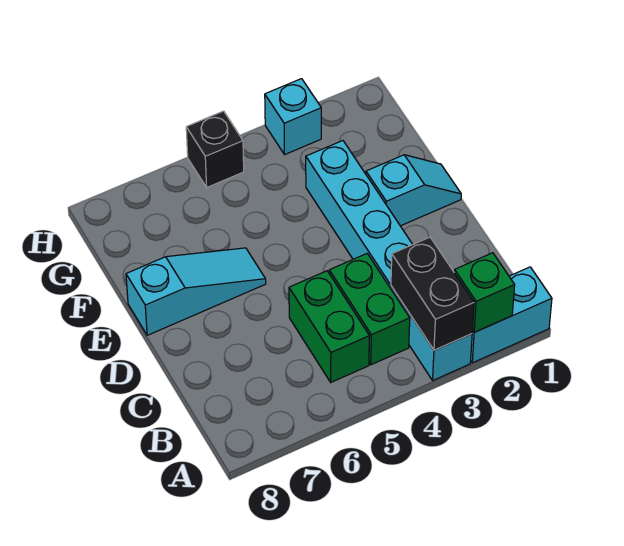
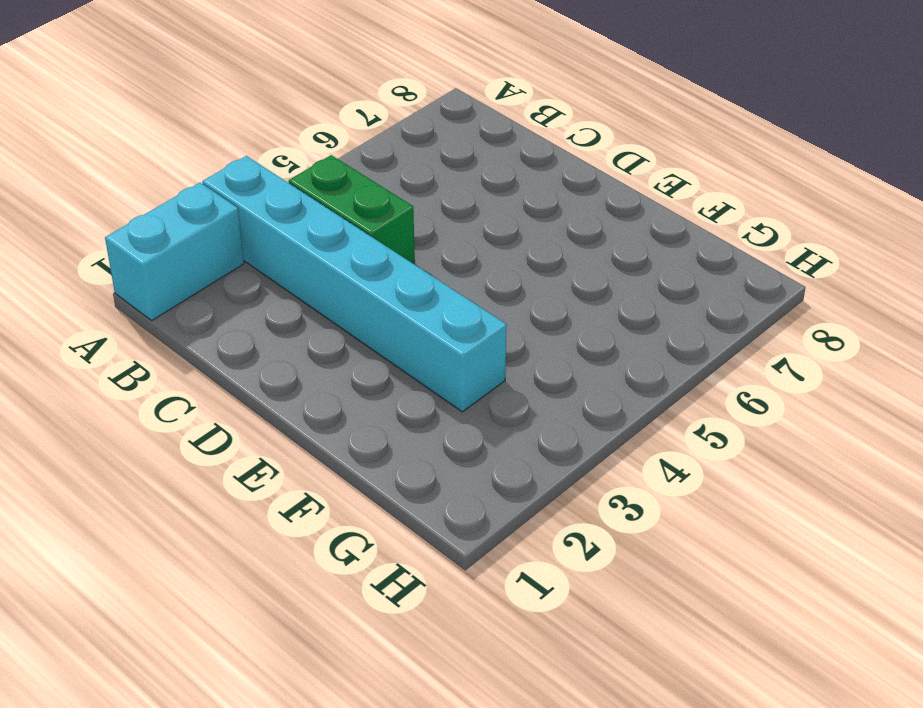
none -> green brick B5:C5 level 1
none -> cyan slope E1:E2 level 1 top 2

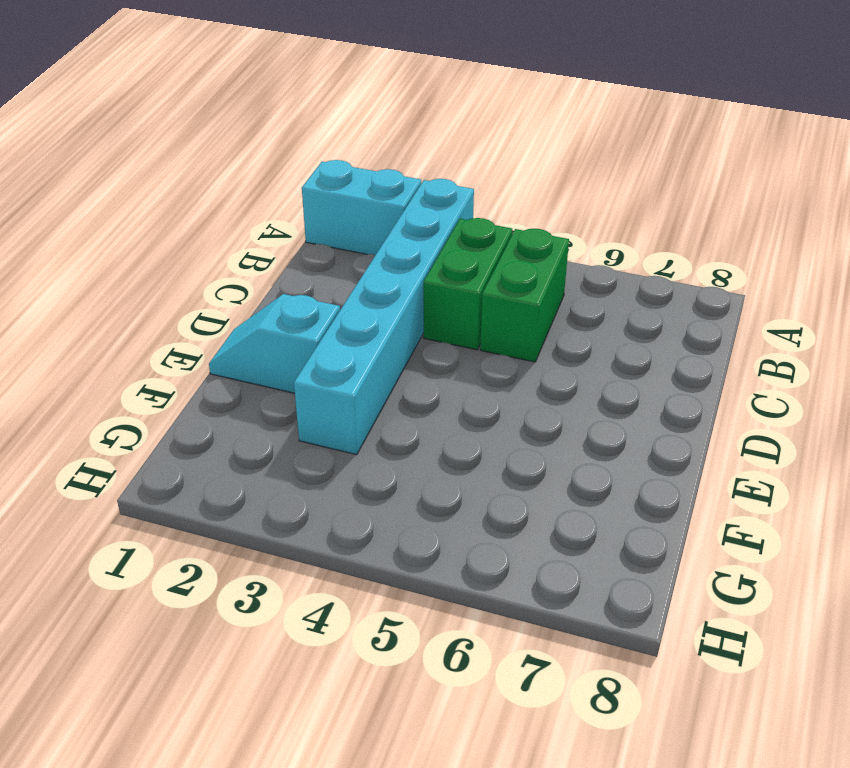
none -> cyan slope E6:E8 level 1 top 8
none -> cyan brick H3 level 1

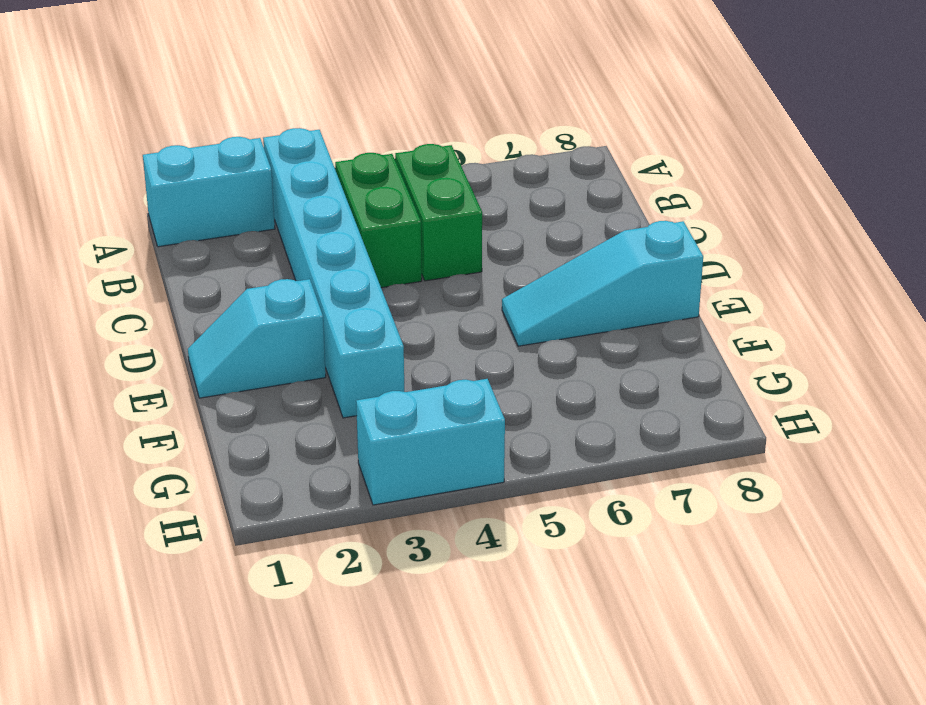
cyan brick H3:H4 level 1 -> cyan brick H3 level 1
none -> black brick H5 level 1
none -> green brick A2 level 2

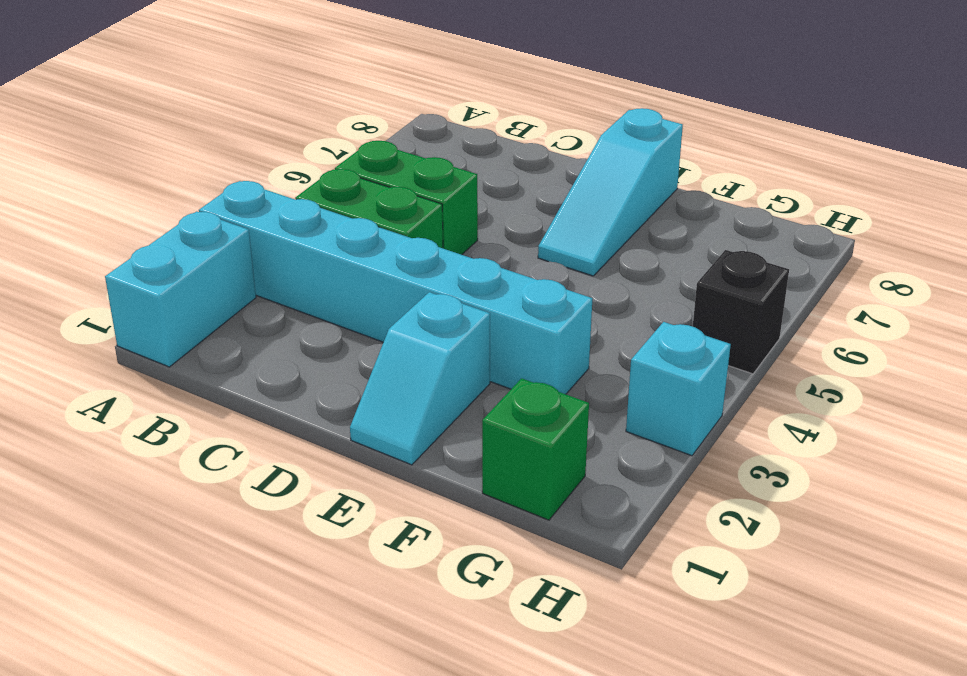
green brick G1 level 1 -> green brick A2 level 2
none -> black brick A3:B3 level 2

